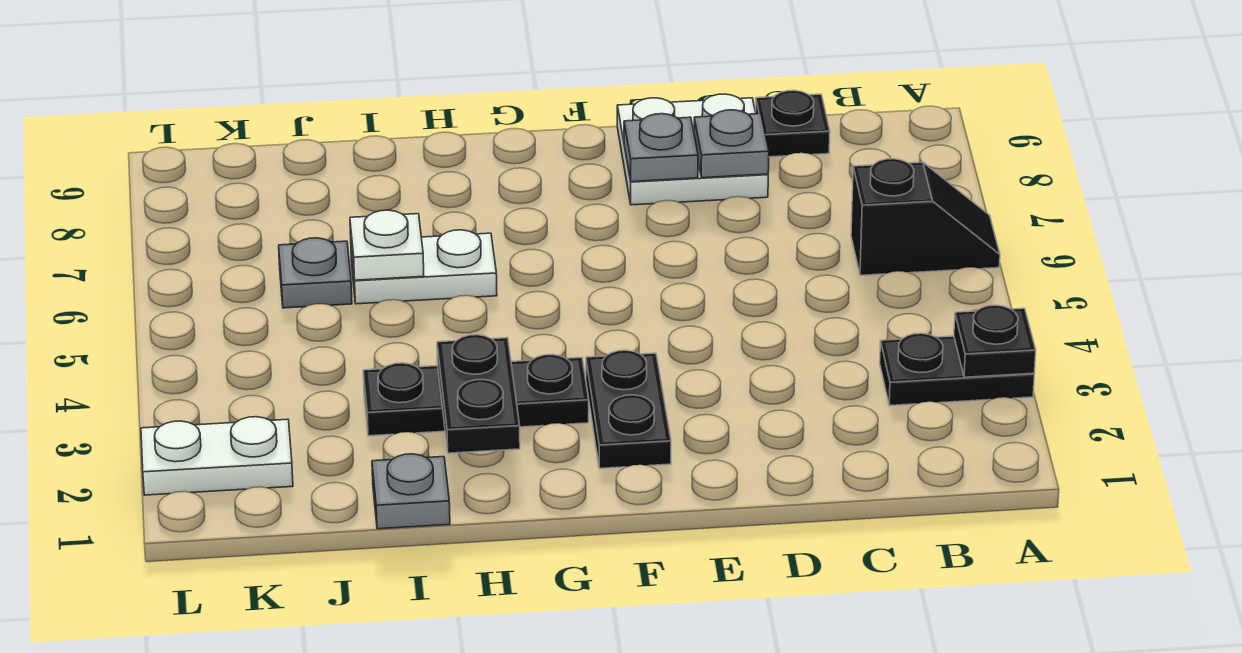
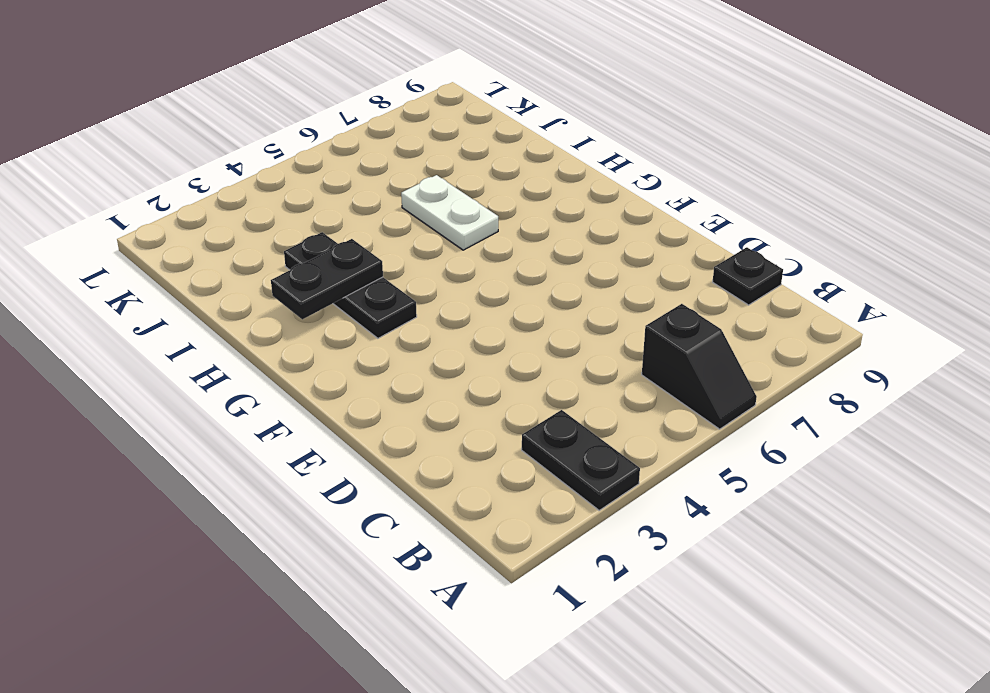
none -> white plate D8:E9 level 1
none -> black plate F2:F3 level 1
none -> grey plate I1 level 1

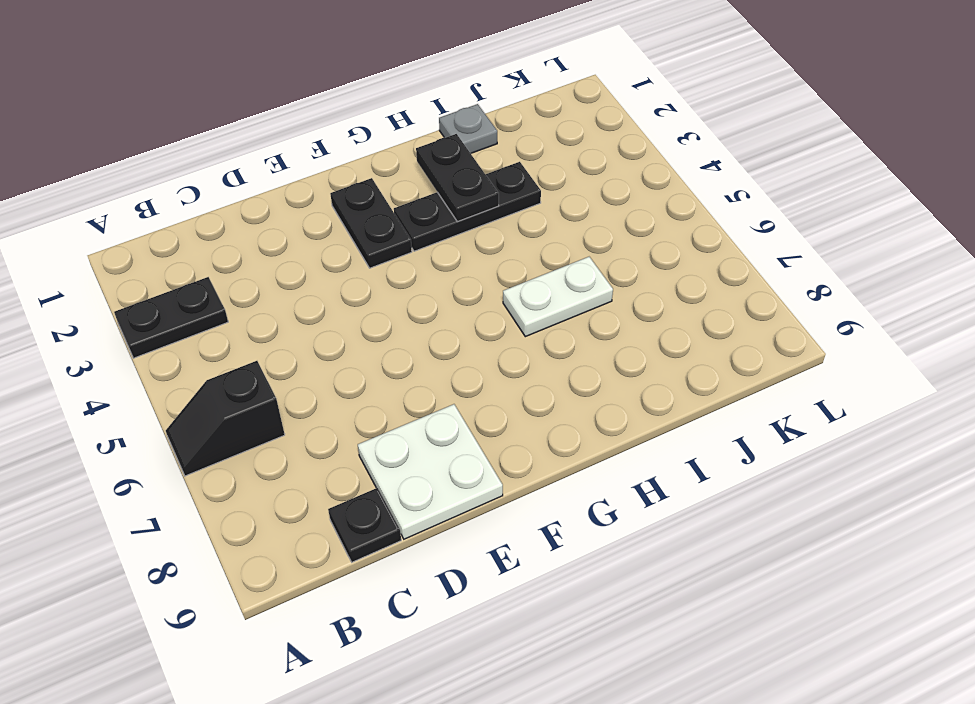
none -> grey plate J6 level 1
none -> white plate K2:L2 level 1
none -> black plate A3 level 2

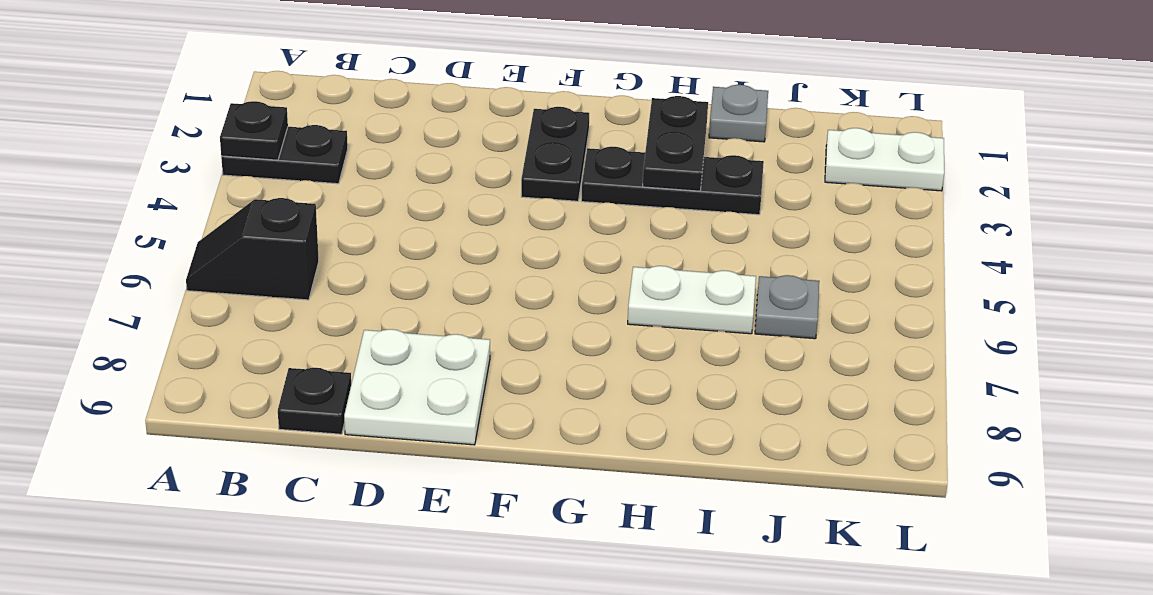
none -> grey plate D8 level 2
none -> grey plate E8 level 2
none -> white plate I6 level 2

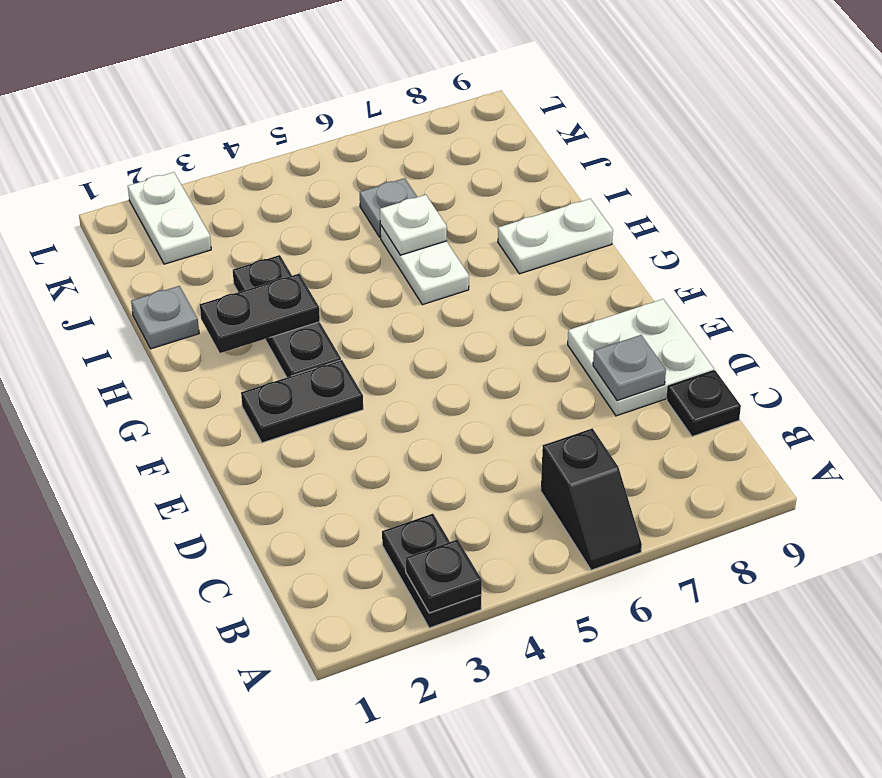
white plate H8:H9 level 1 -> none
none -> grey plate E8 level 2

